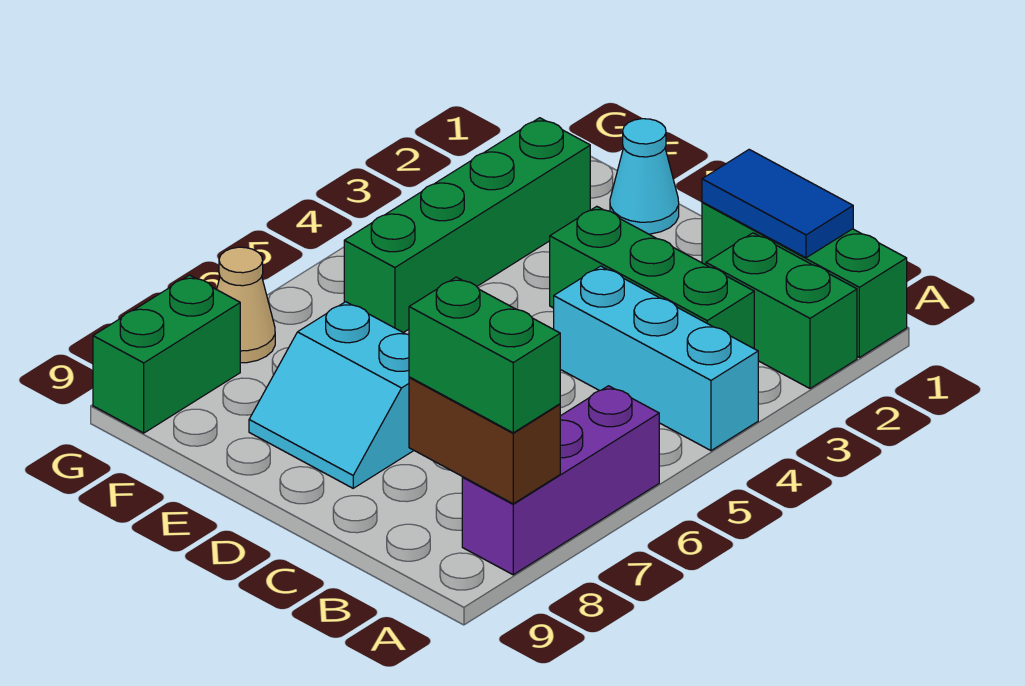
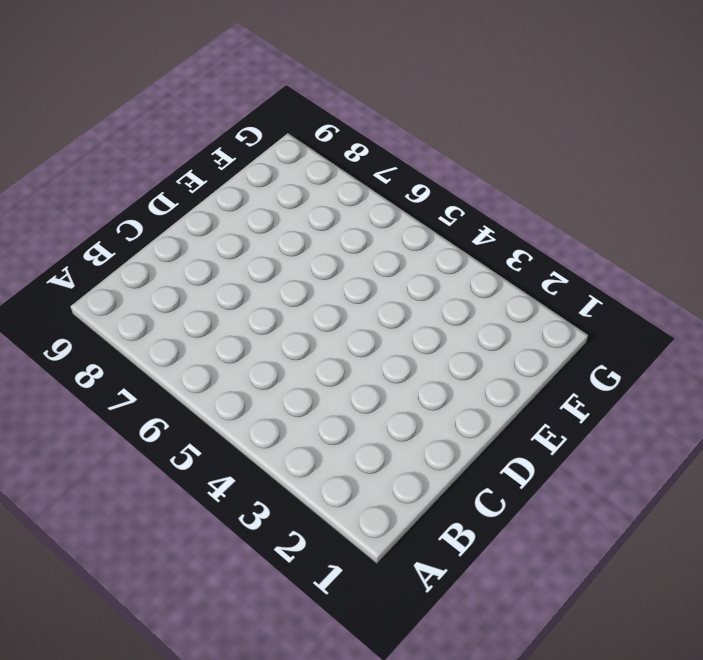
none -> green brick A1:C1 level 1
none -> green brick A2:B2 level 1
none -> cyan brick A4:C4 level 1

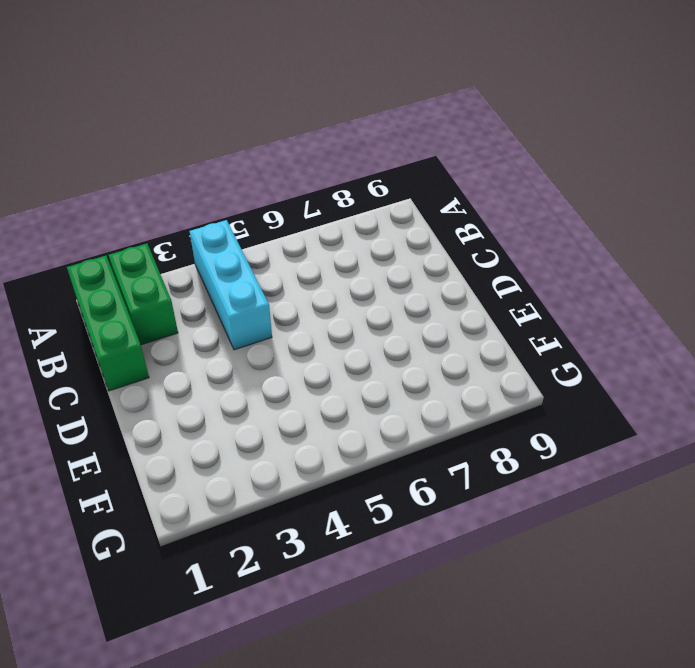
none -> purple brick A6:A8 level 1
none -> green brick B3:D3 level 1
none -> cyan slope D7:E8 level 1 top 7

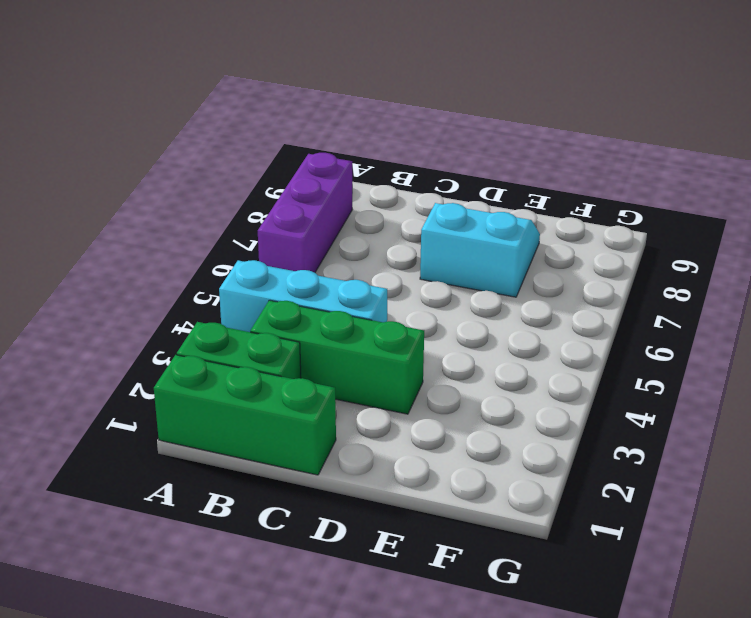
none -> cyan cone E1 level 1
none -> green brick F2:F5 level 1
none -> tan cone G7 level 1

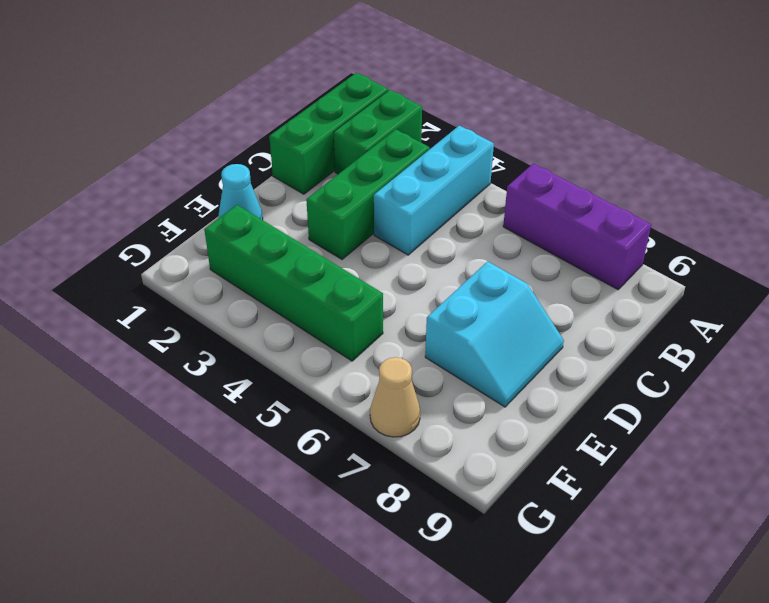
none -> green brick G8:G9 level 1
none -> brown brick A8:B8 level 2
none -> blue tile B1:C1 level 2

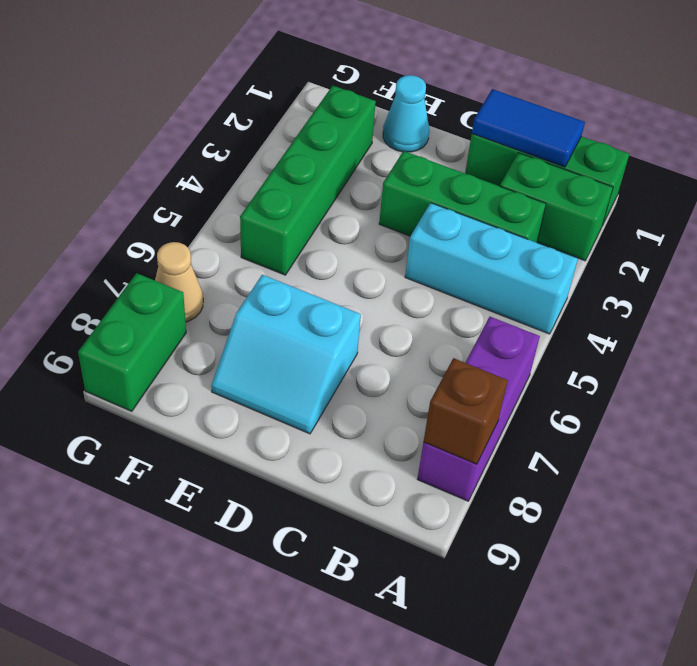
brown brick A8 level 2 -> brown brick A8:B8 level 2
none -> green brick A8:B8 level 3

